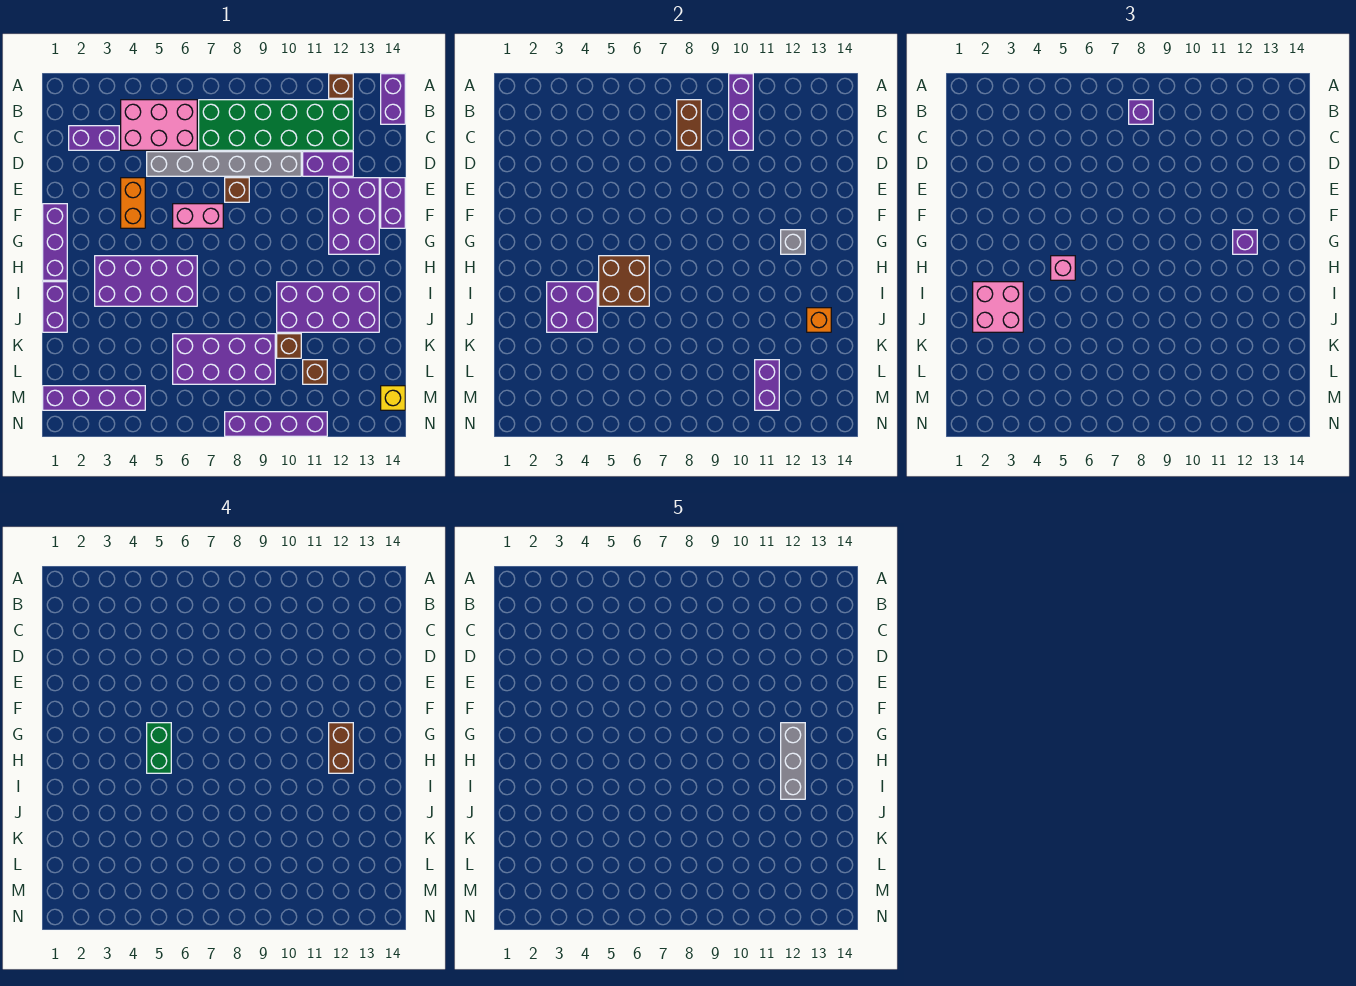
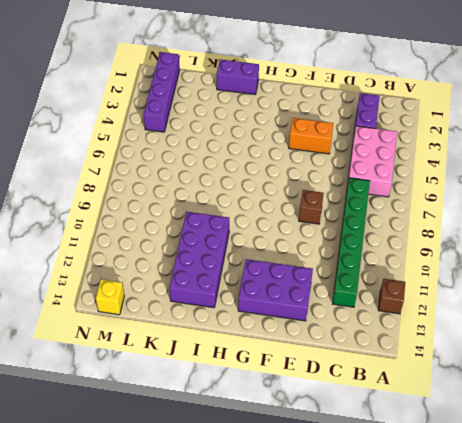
green brick C7:C12 level 1 -> green brick B7:C12 level 1
none -> purple brick A14:B14 level 1
none -> grey brick D5:D10 level 1
none -> purple brick D11:D12 level 1
none -> purple brick E14:F14 level 1

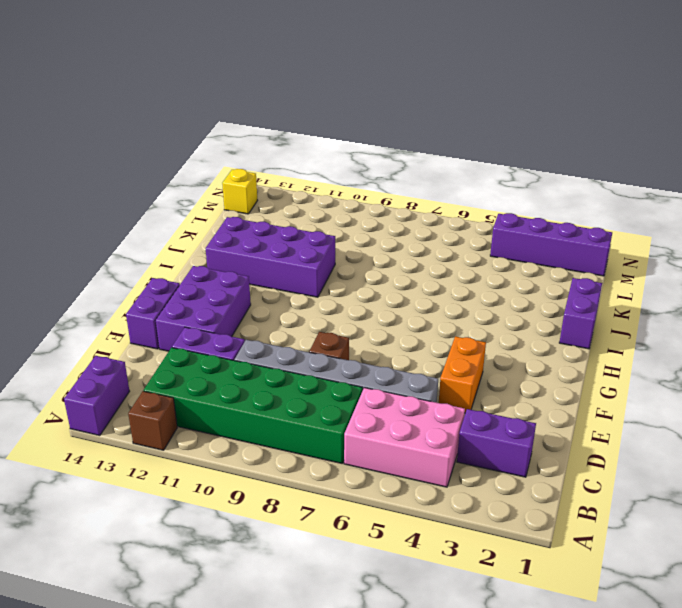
none -> purple brick F1:H1 level 1
none -> pink brick F6:F7 level 1
none -> purple brick H3:I6 level 1
none -> purple brick K6:L9 level 1

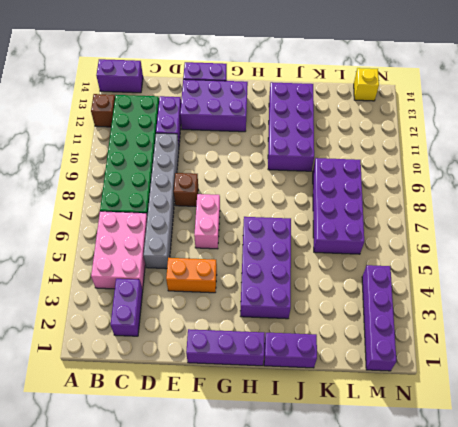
none -> brown brick K10 level 1
none -> brown brick L11 level 1
none -> purple brick N8:N11 level 1
none -> purple brick A10:C10 level 2

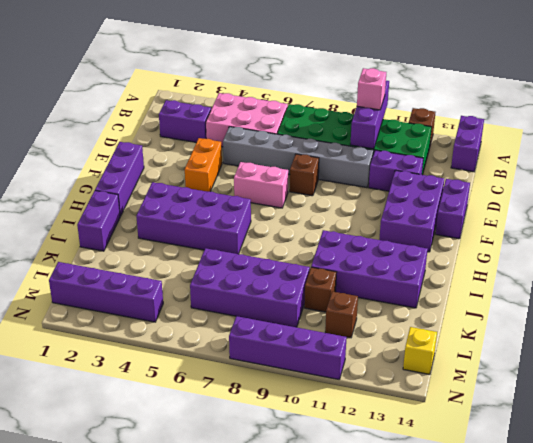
pink brick B10 level 3 -> pink brick H5 level 3
none -> brown brick B8:C8 level 2
none -> grey brick G12 level 2
none -> brown brick H5:I6 level 2
none -> purple brick I3:J4 level 2

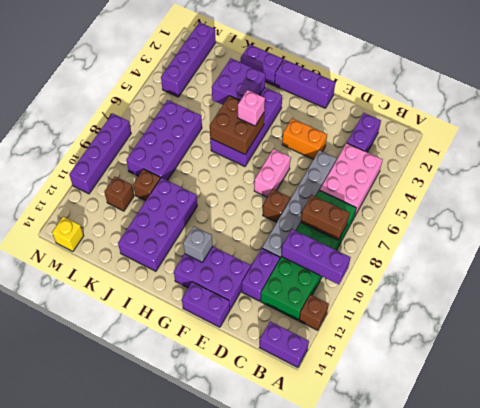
none -> orange brick J13 level 2
none -> purple brick L11:M11 level 2
none -> purple brick B8 level 3
none -> purple brick G12 level 3

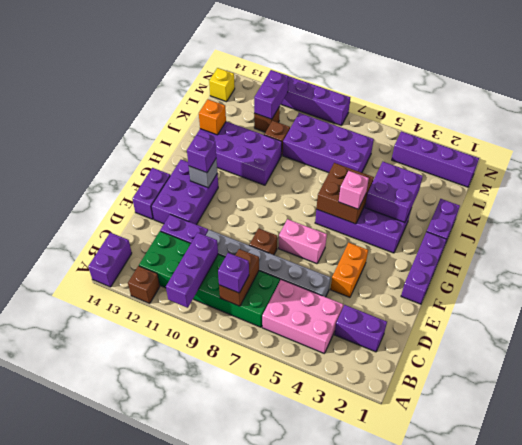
none -> pink brick I2:J3 level 3
none -> green brick G5:H5 level 4
none -> brown brick G12:H12 level 4
none -> grey brick G12:I12 level 5

